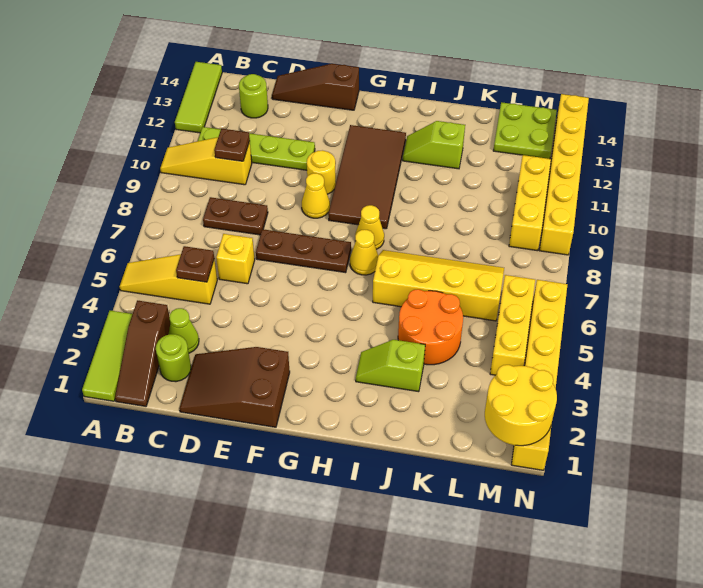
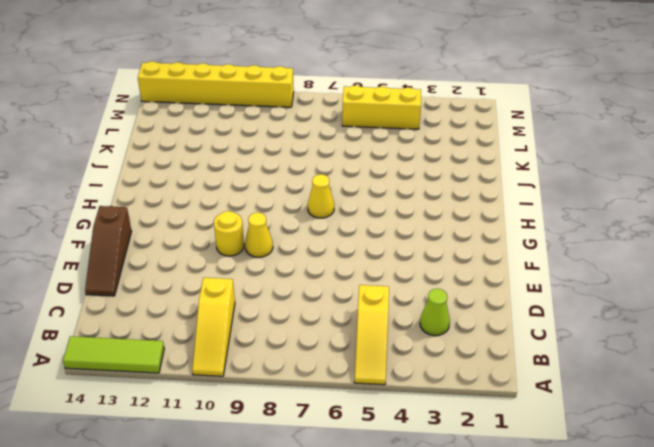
none -> lime tile A1:A3 level 1
none -> brown slope B1:B3 level 1 top 3
none -> lime plate B11:E11 level 1
none -> lime round brick C2 level 1

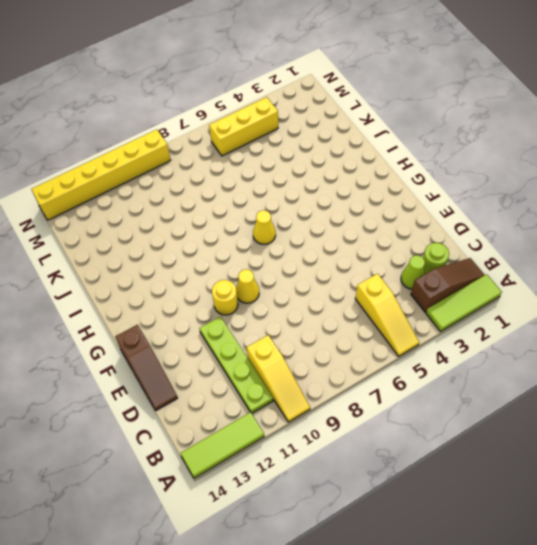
none -> brown plate C8:D8 level 1
none -> lime round brick C13 level 1
none -> brown slope D1:F2 level 1 top F
none -> yellow brick D6 level 1

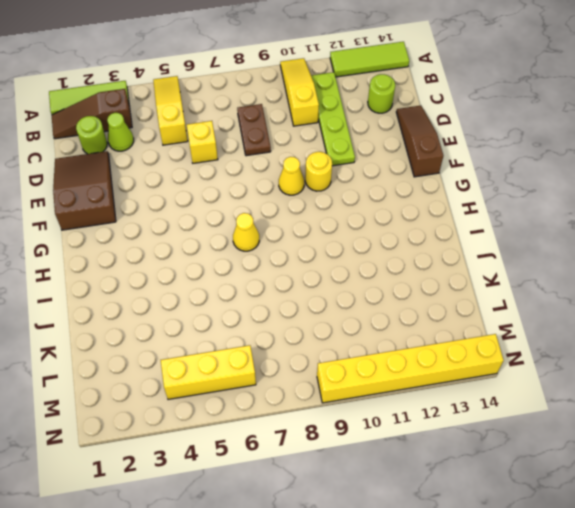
none -> brown plate E7:G7 level 1
none -> brown tile G9:H12 level 1
none -> yellow cone H8 level 1
none -> lime slope I3:J3 level 1 top J

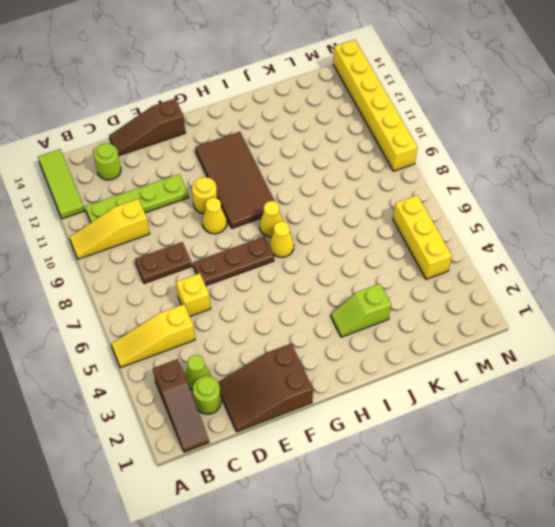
none -> lime tile A1:A3 level 1
none -> yellow slope I6:L7 level 1 top 6
none -> lime slope I12:J12 level 1 top J
none -> orange round brick J4:K5 level 1

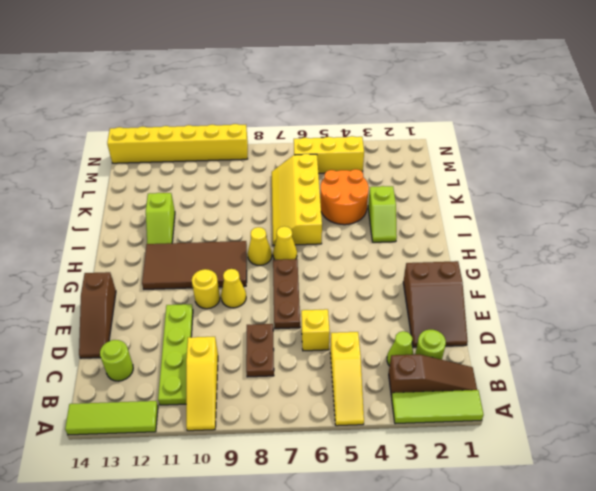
none -> lime plate L13:M14 level 1
none -> yellow brick M9:M11 level 1
none -> yellow brick N1:N6 level 1
none -> brown plate C5 level 2

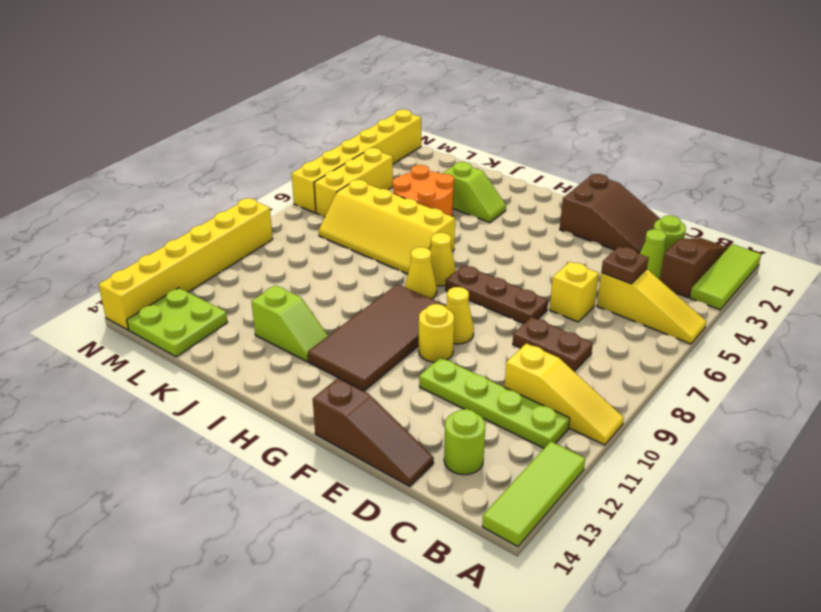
none -> yellow brick M9:M11 level 1
none -> brown plate C10 level 2
none -> yellow round brick M1:N2 level 2

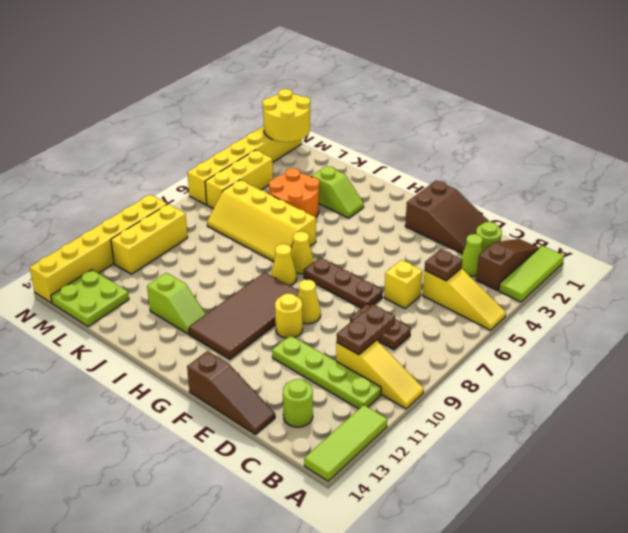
brown plate C9:C10 level 2 -> brown plate C10 level 2

